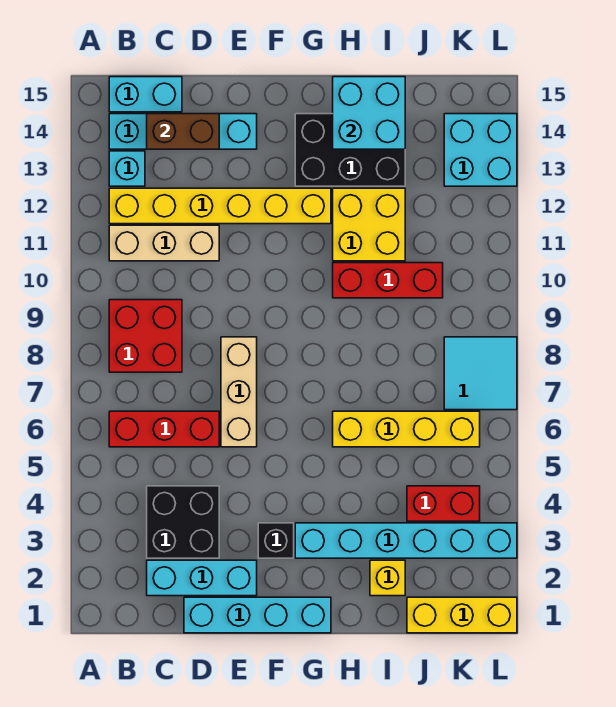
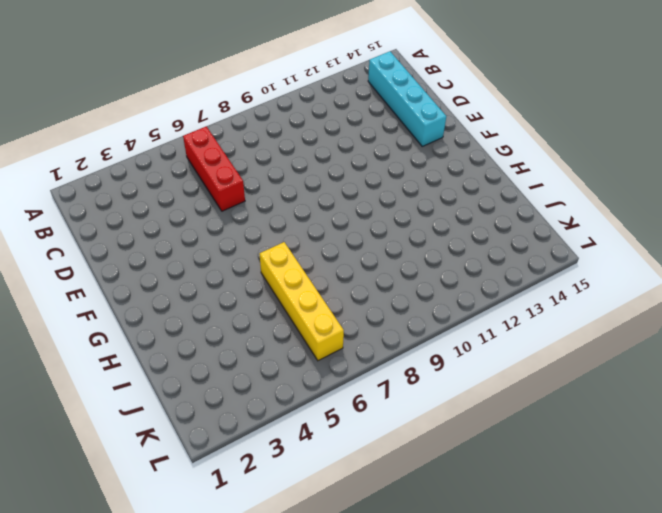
none -> red brick B8:C9 level 1
none -> tan brick B11:D11 level 1
none -> yellow brick B12:G12 level 1

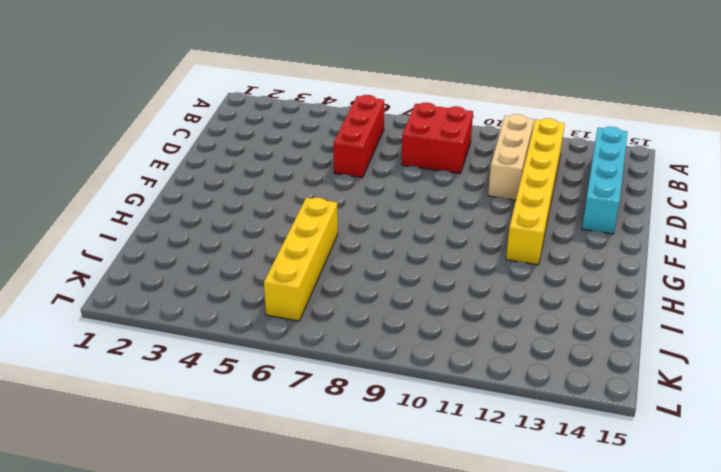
none -> cyan brick B13 level 1
none -> cyan brick B15:C15 level 1
none -> cyan brick C2:E2 level 1

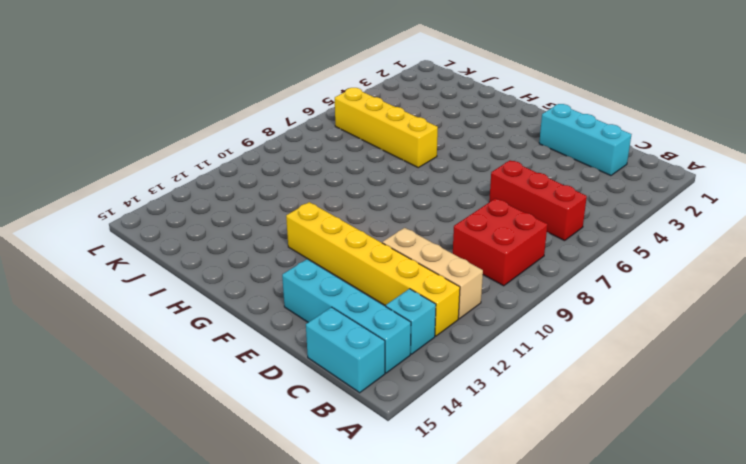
none -> black brick C3:D4 level 1
none -> cyan brick D1:G1 level 1
none -> tan brick E6:E8 level 1

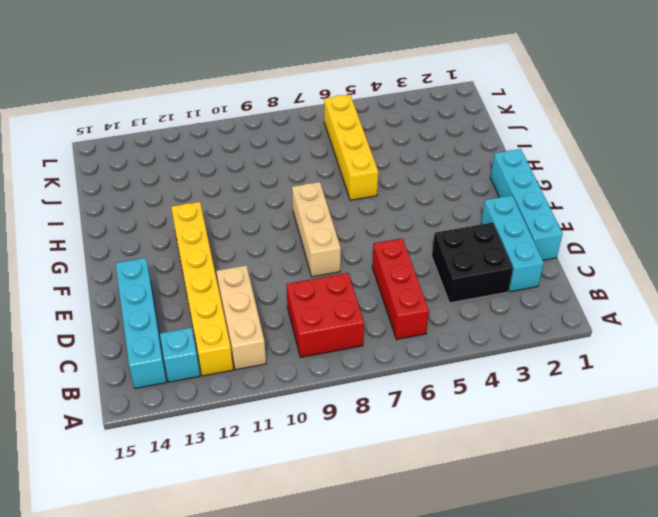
tan brick E8:G8 level 1 -> tan brick E6:E8 level 1
none -> cyan brick B15:C15 level 1
none -> black brick F3 level 1
none -> cyan brick G3:L3 level 1

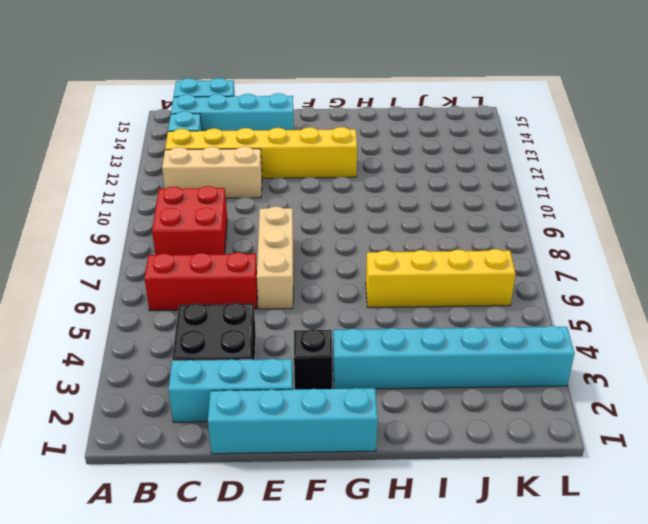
none -> black brick G13:I14 level 1
none -> red brick H10:J10 level 1
none -> yellow brick H11:I12 level 1

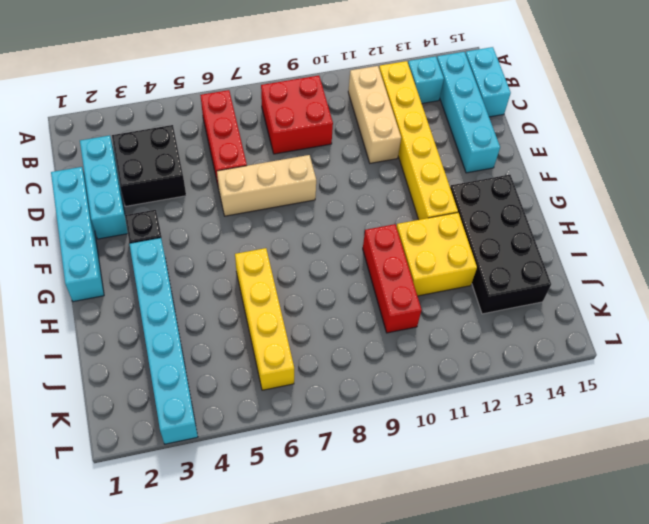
black brick G13:J14 level 1 -> black brick G13:I14 level 1
none -> yellow brick I2 level 1
none -> yellow brick J1:L1 level 1
none -> red brick J4:K4 level 1

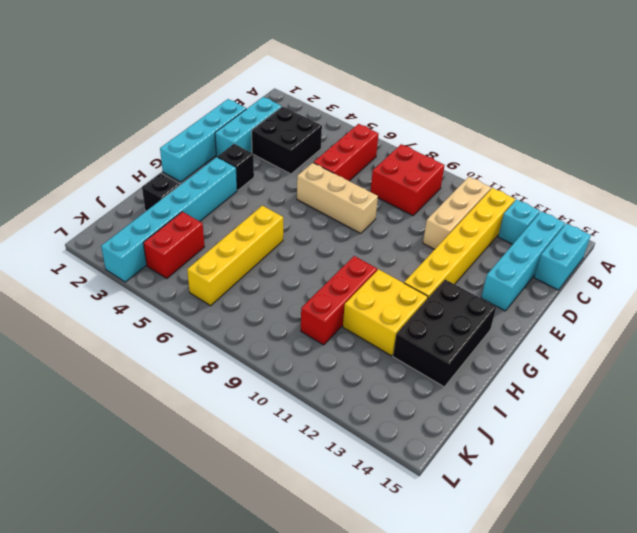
black brick I2 level 1 -> yellow brick I2 level 1
none -> yellow brick J1:L1 level 1
none -> cyan tile K7:L8 level 1
none -> cyan brick K13:L14 level 1

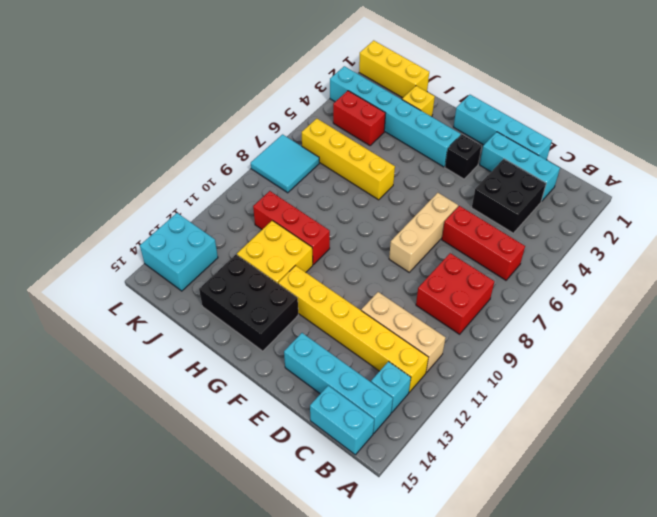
none -> brown brick C14:D14 level 2
none -> cyan brick H14:I15 level 2

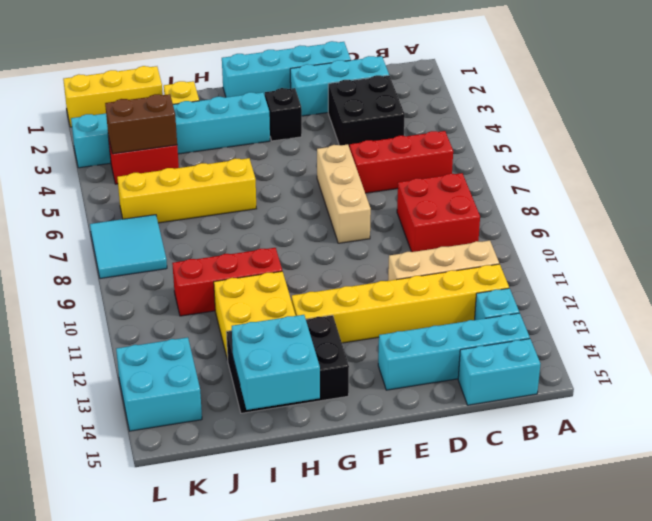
brown brick J4:K4 level 2 -> brown brick C14:D14 level 2

